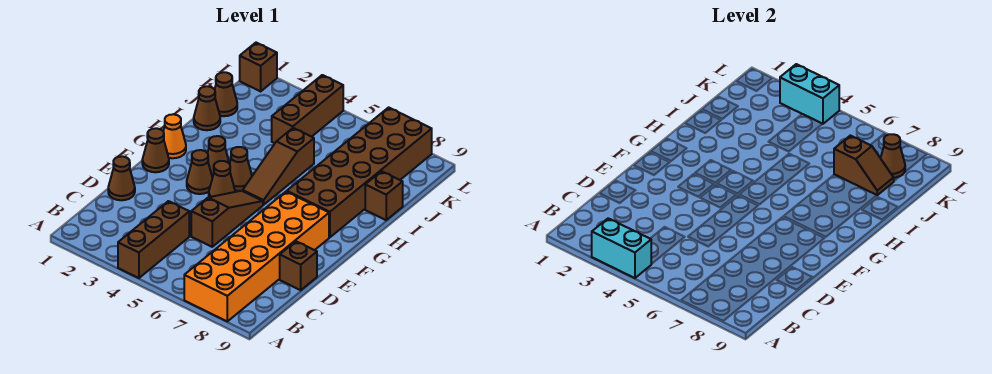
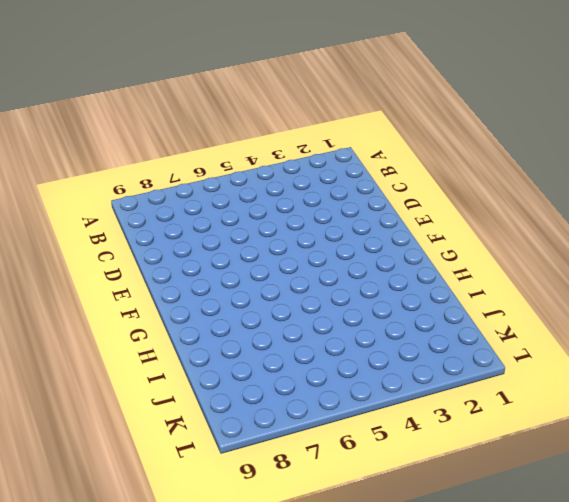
none -> brown brick A4:C4 level 1
none -> orange brick A7:F8 level 1
none -> brown cone D1 level 1

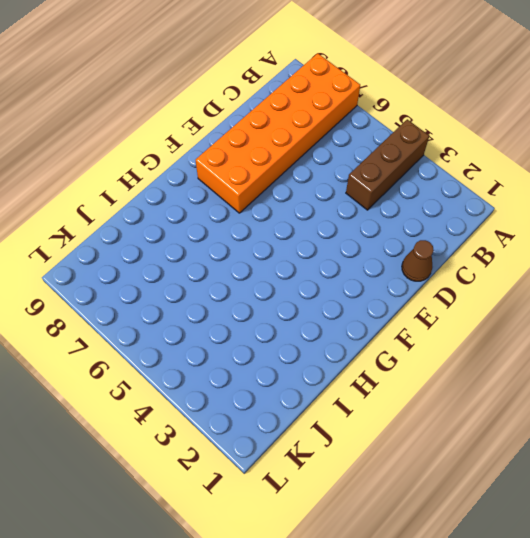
none -> brown slope D5:F5 level 1 top D
none -> brown brick D9 level 1
none -> brown cone F1 level 1

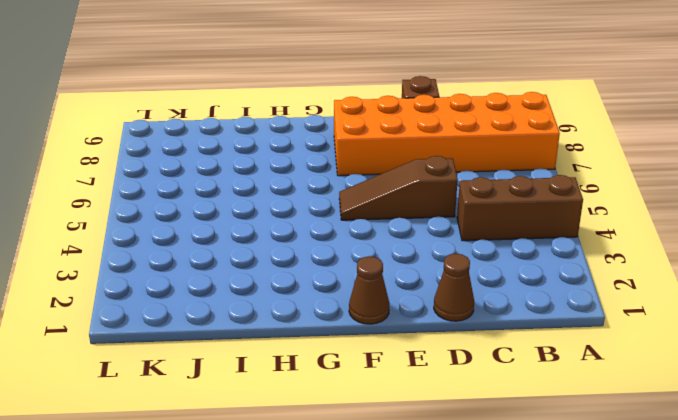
none -> brown cone F3 level 1
none -> brown cone F4 level 1
none -> orange cone G1 level 1

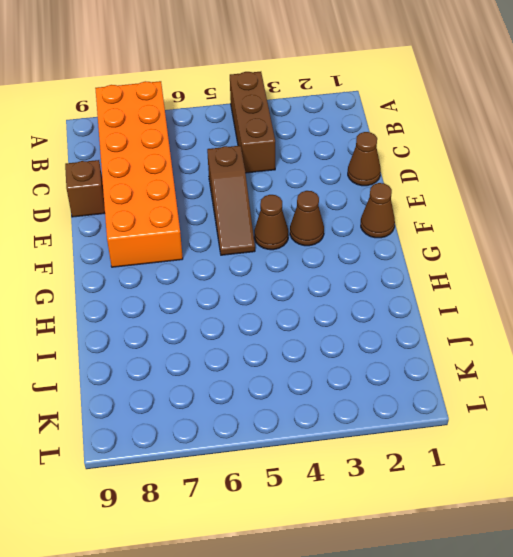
none -> orange cone G1 level 1
none -> brown cone G3 level 1
none -> brown cone G4 level 1

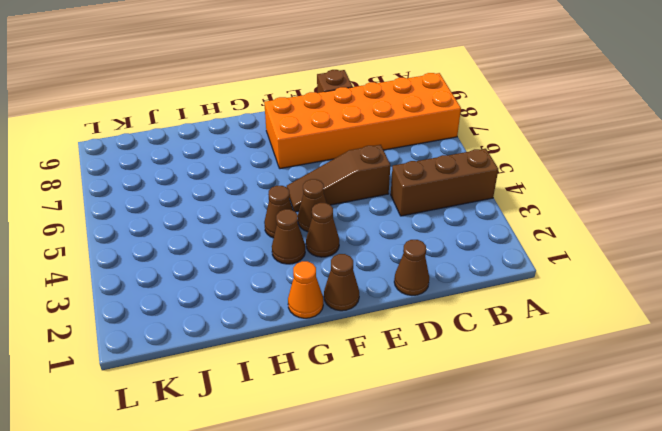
none -> brown slope G5:I5 level 1 top I
none -> brown brick G7:L8 level 1
none -> brown cone I1 level 1

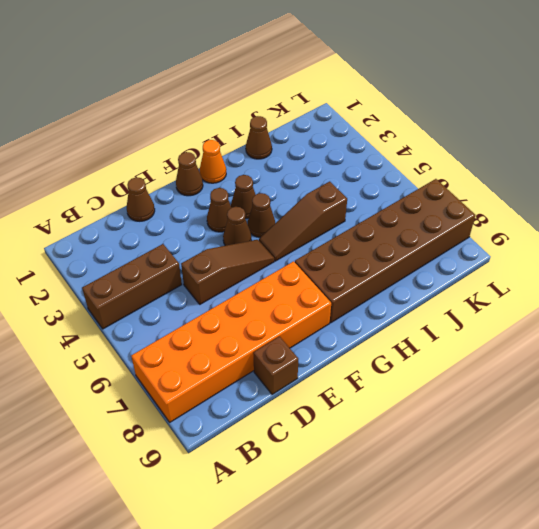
none -> brown brick I9 level 1
none -> brown cone J1 level 1
none -> brown brick J4:L4 level 1

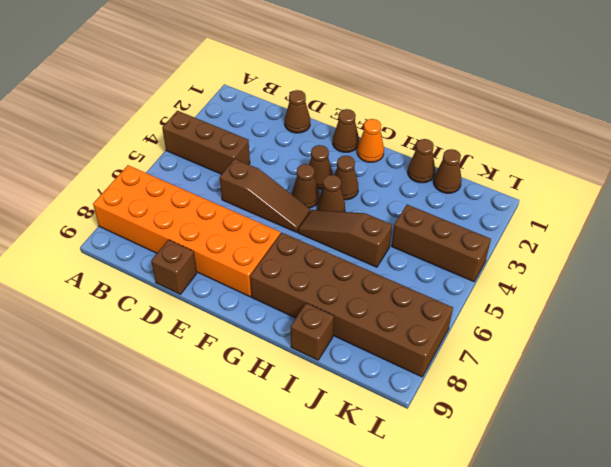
none -> brown brick L1 level 1
none -> cyan brick A3:A4 level 2
none -> brown slope J7:J8 level 2 top 7

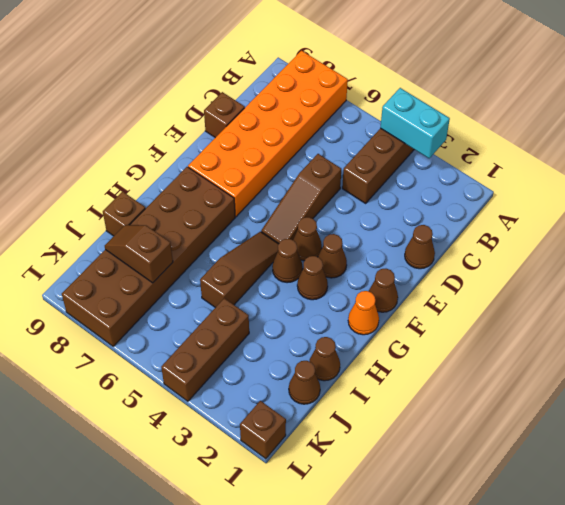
none -> brown cone K8 level 2
none -> cyan brick L3:L4 level 2

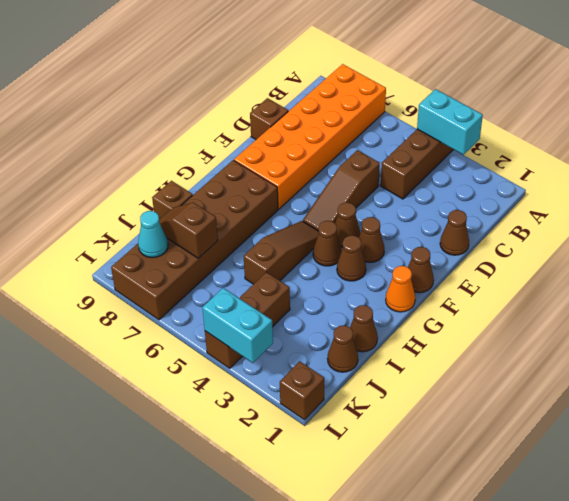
cyan cone K8 level 2 -> brown cone K8 level 2

